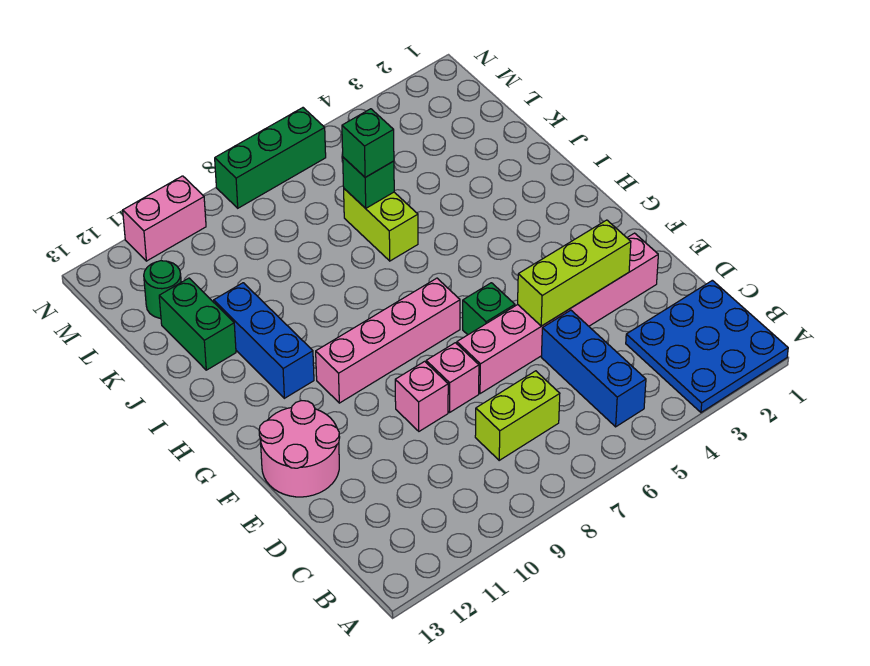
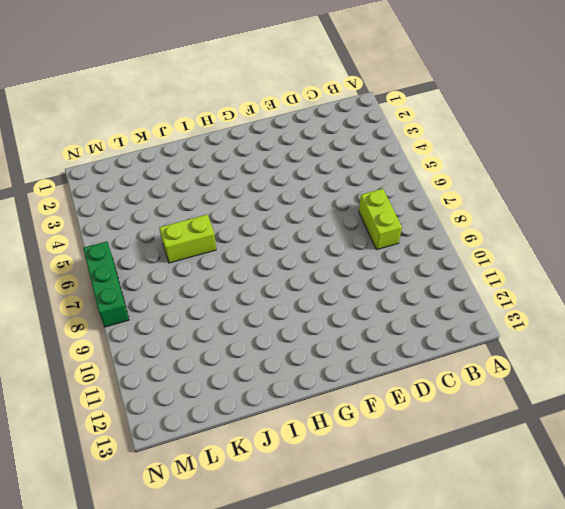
none -> blue plate A1:C3 level 1
none -> blue brick B5:D5 level 1
none -> pink brick E2:E7 level 1

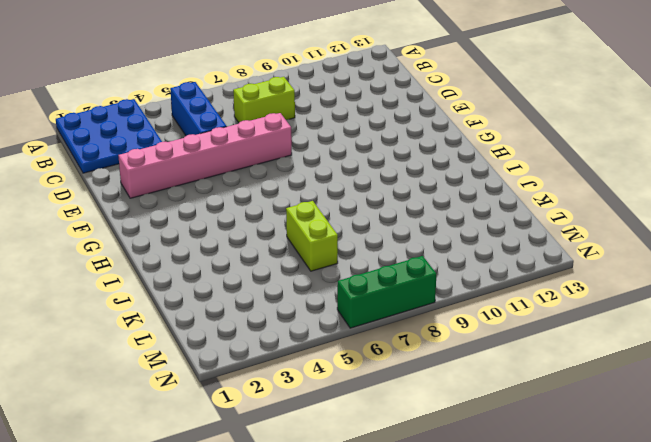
none -> pink brick E8 level 1
none -> pink brick E9 level 1
none -> pink round brick E12:F13 level 1

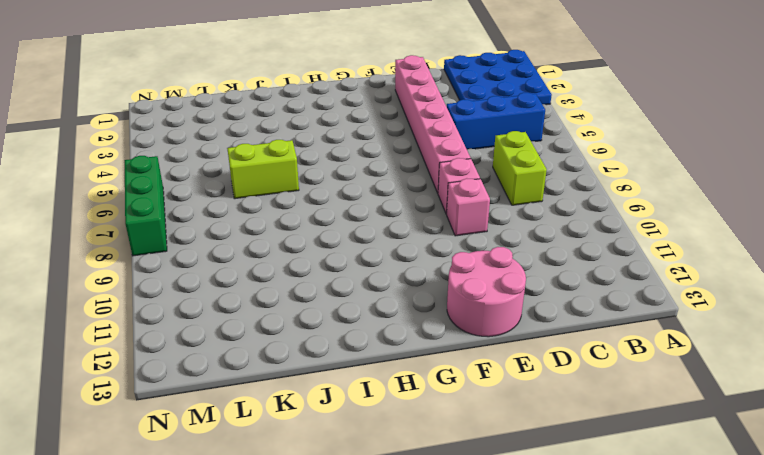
none -> green brick F6 level 1
none -> pink brick G7:G10 level 1
none -> blue brick H11:J11 level 1

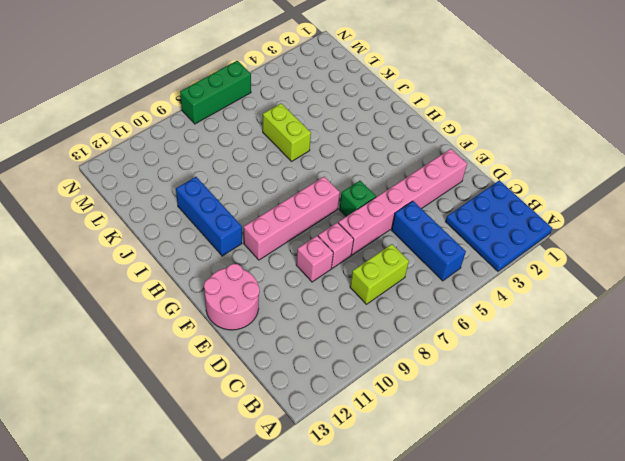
none -> green brick J12:K12 level 1
none -> green round brick L12 level 1
none -> pink brick N10:N11 level 1

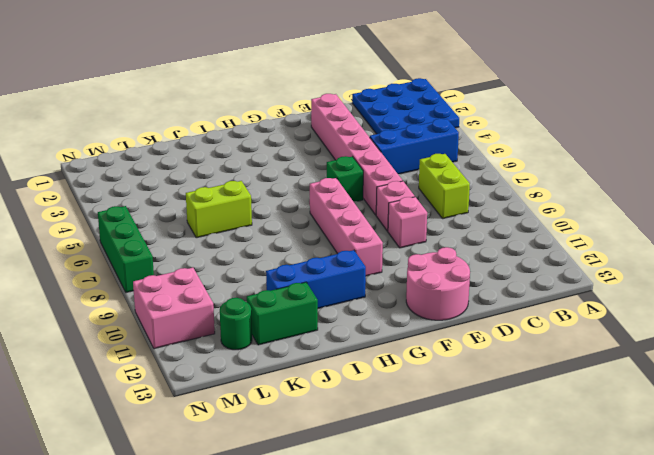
pink brick M10:N11 level 1 -> pink brick N10:N11 level 1
none -> lime brick E3:E5 level 2
none -> green brick K6 level 2
none -> green brick K6 level 3

